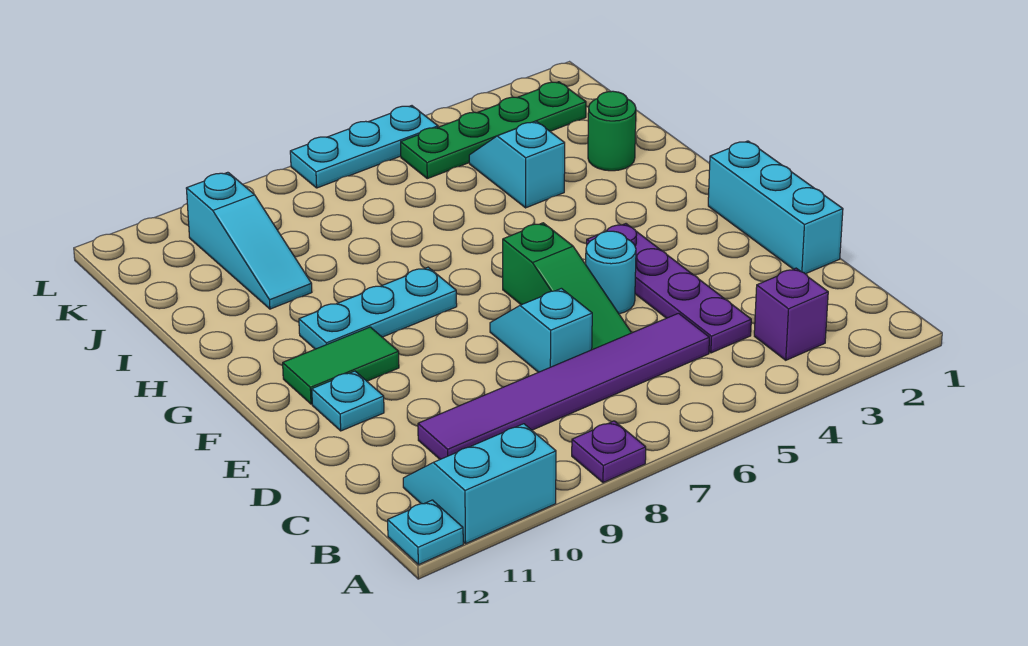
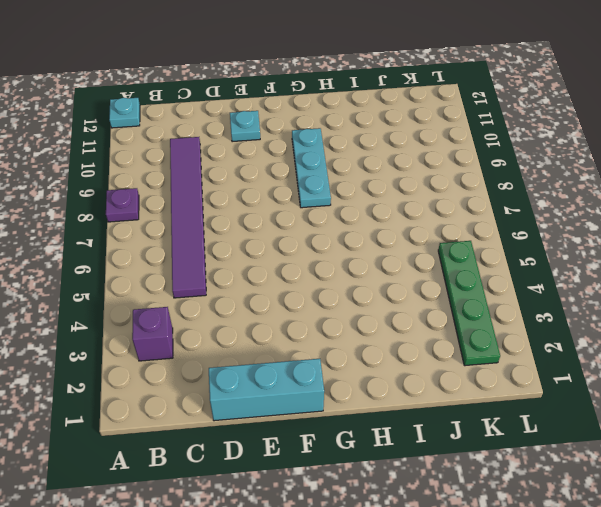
none -> cyan slope A10:B11 level 1 top A
none -> purple plate C4:F4 level 1
none -> green slope D6:F6 level 1 top F

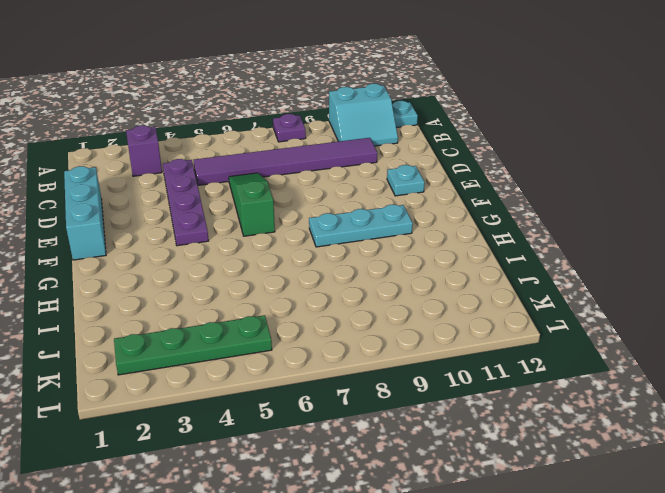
none -> cyan slope D7:E7 level 1 top D
none -> cyan round brick E5 level 1
none -> green tile F10:F11 level 1

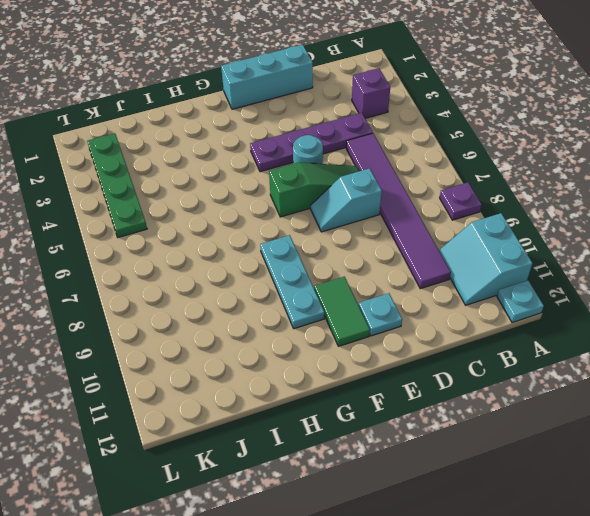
none -> green round brick I2 level 1
none -> cyan slope I4:J4 level 1 top I
none -> cyan slope I10:K10 level 1 top K

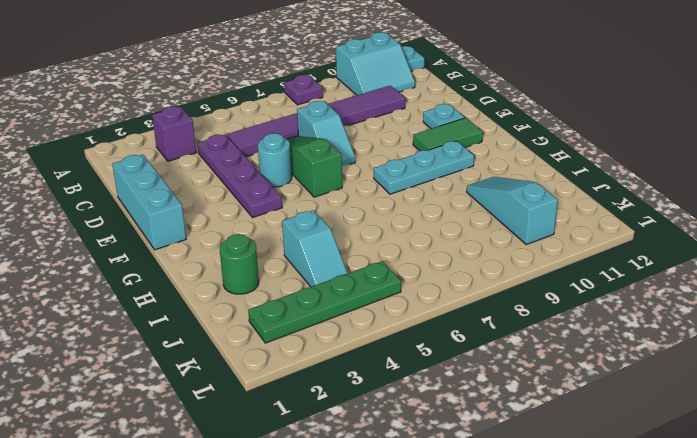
none -> cyan plate L5:L7 level 1

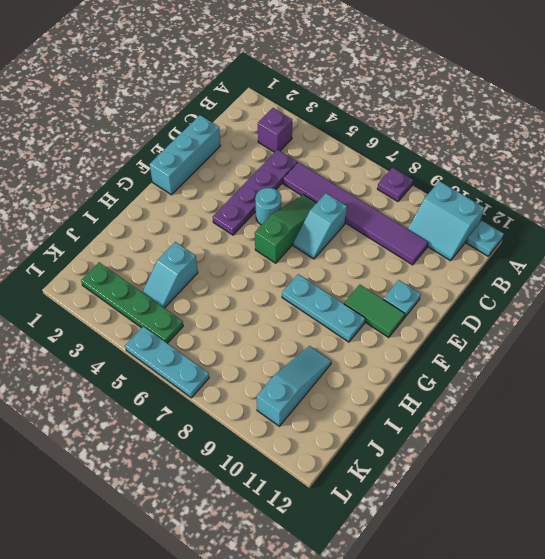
none -> green round brick I2 level 1

